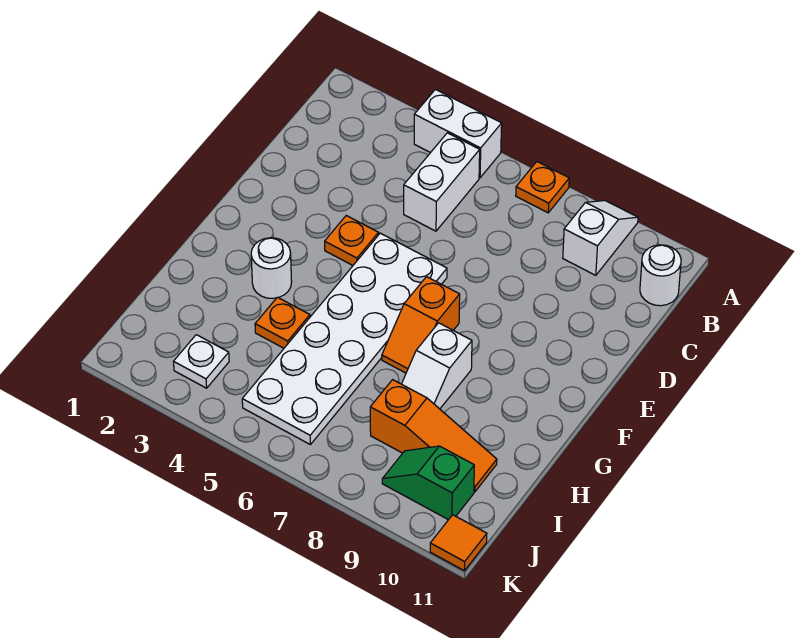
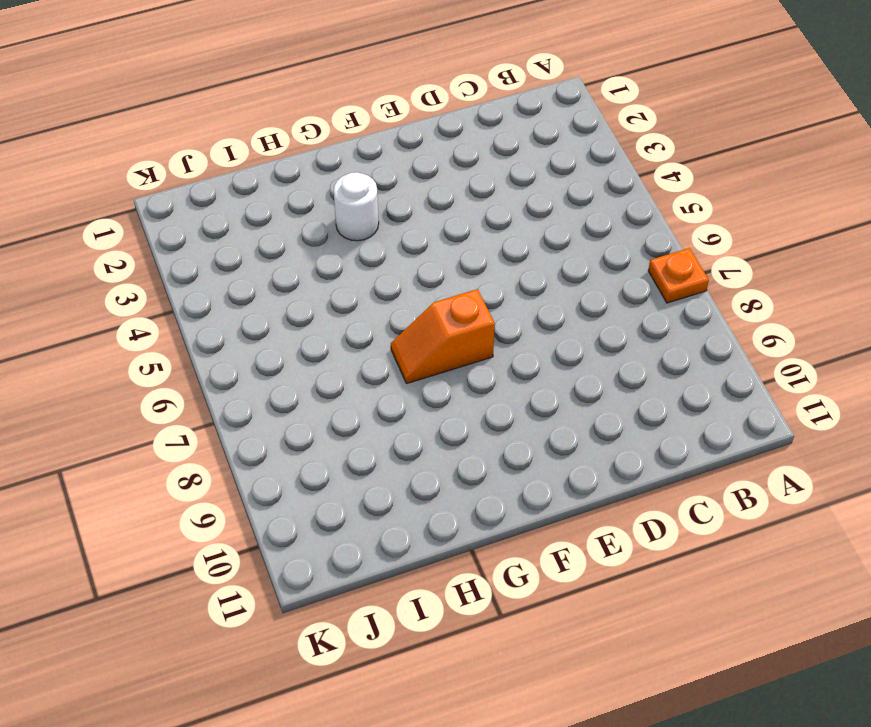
none -> white brick A4:A5 level 1
none -> white slope A9:B9 level 1 top B
none -> white brick B5:C5 level 1

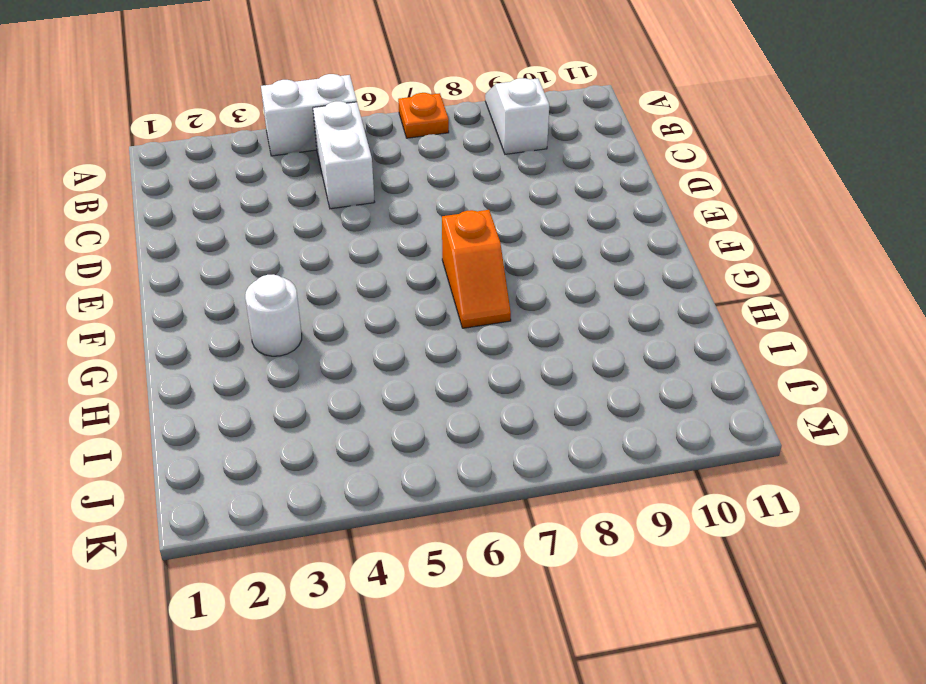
none -> white round brick B11 level 1
none -> orange plate E4 level 1
none -> white plate E5:J6 level 1

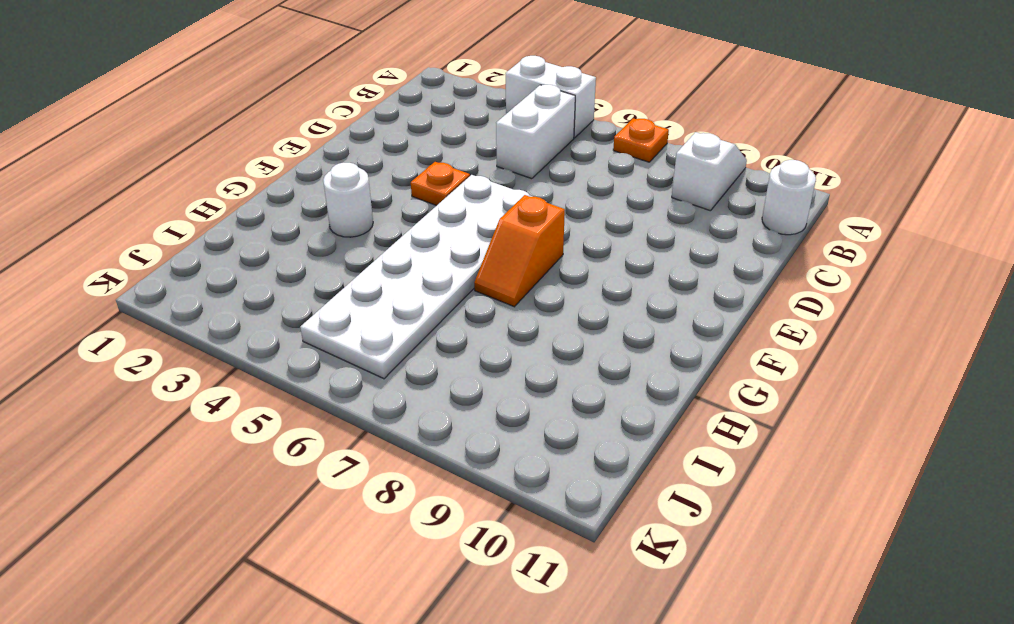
none -> white slope G8:H8 level 1 top G
none -> orange plate H4 level 1
none -> orange slope I8:I10 level 1 top 8

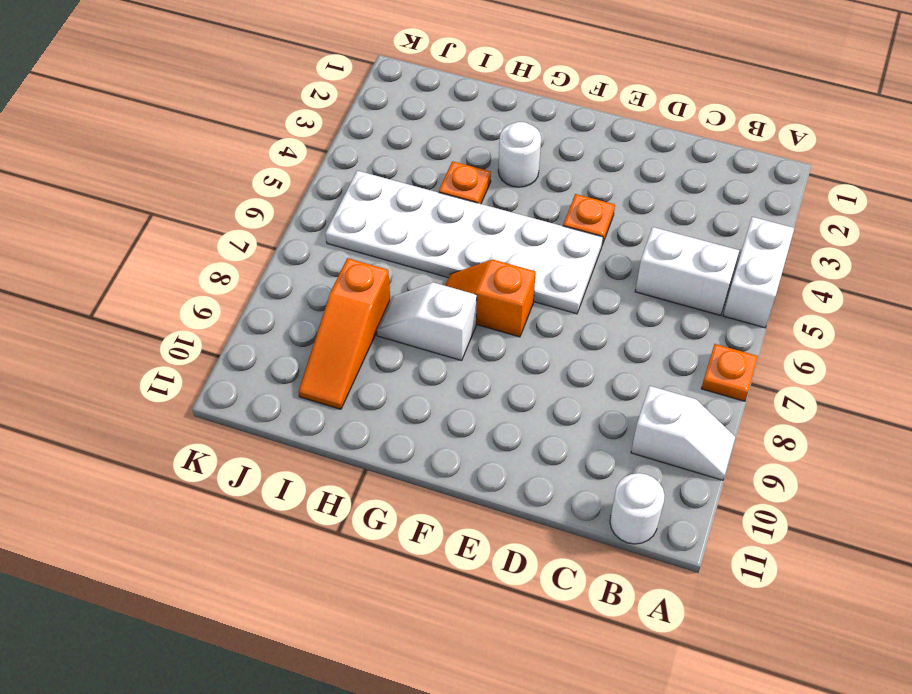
none -> white plate J3 level 1
none -> green slope J9:J10 level 1 top 10
none -> orange tile K11 level 1

